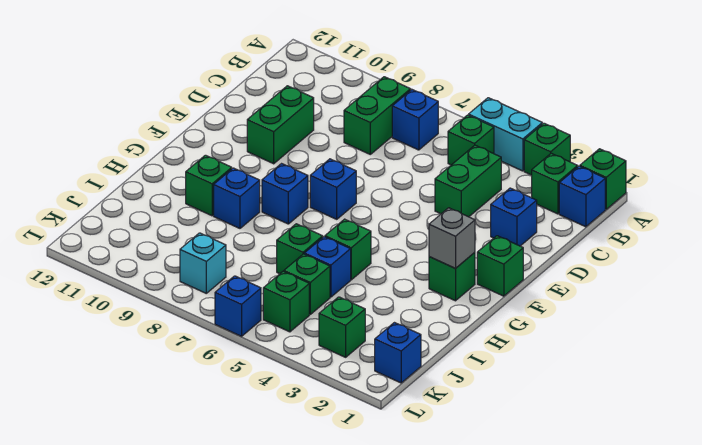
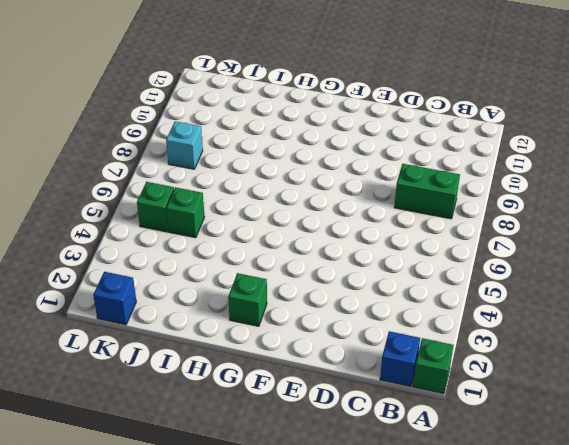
none -> green brick A3 level 1
none -> cyan brick A4:A5 level 1
none -> green brick B2 level 1

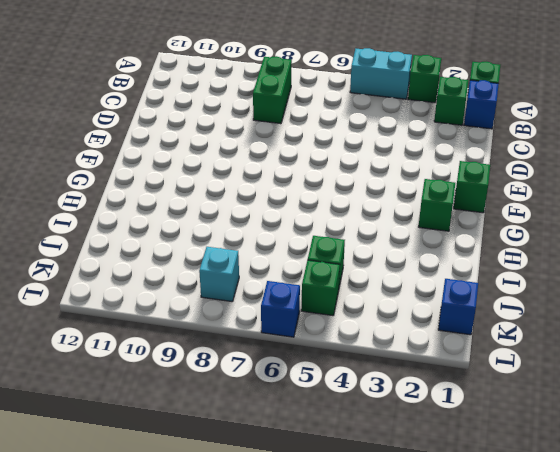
none -> green brick B5 level 1
none -> blue brick B7 level 1
none -> green brick C4:D4 level 1

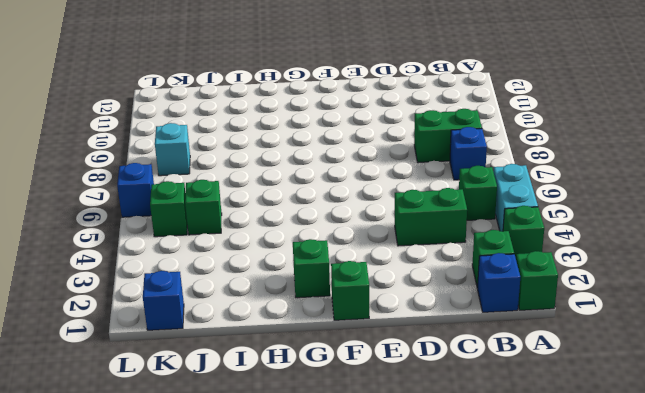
none -> blue brick D2 level 1
none -> green brick D10:E10 level 1
none -> blue brick F7 level 1

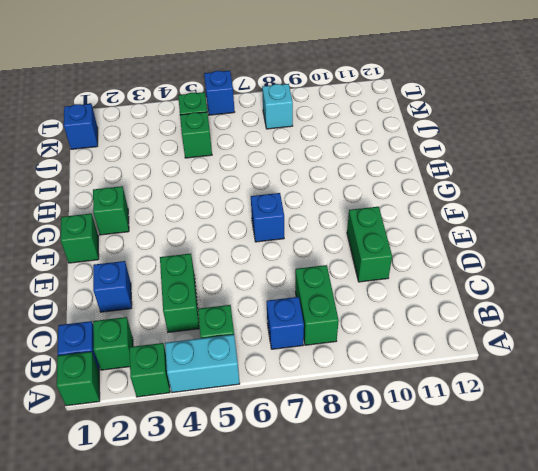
none -> blue brick G8 level 1
none -> green brick H5 level 1
none -> blue brick H9 level 1

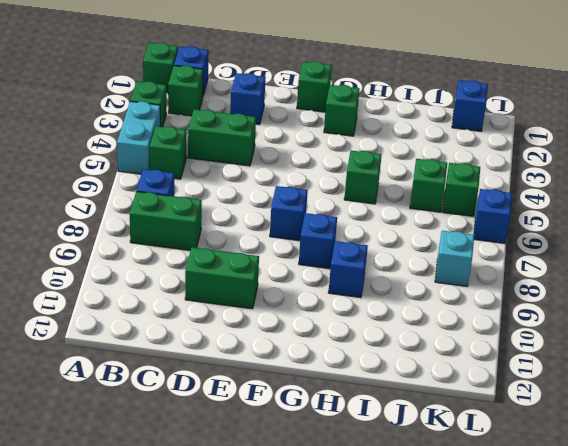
none -> green brick H10 level 1
none -> blue brick I5 level 1
none -> green brick I6 level 1

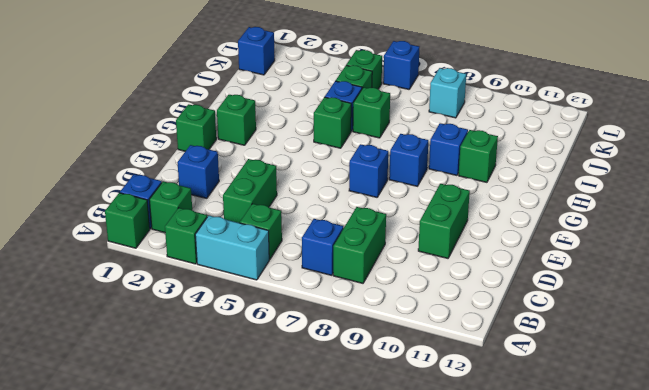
none -> green brick K3 level 1
none -> grey brick G2 level 2

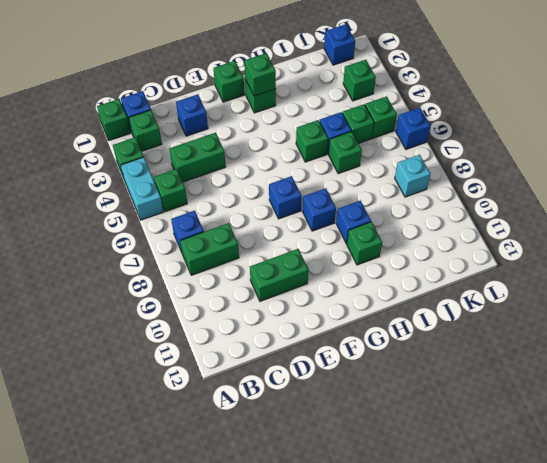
green brick G2 level 2 -> grey brick G2 level 2

